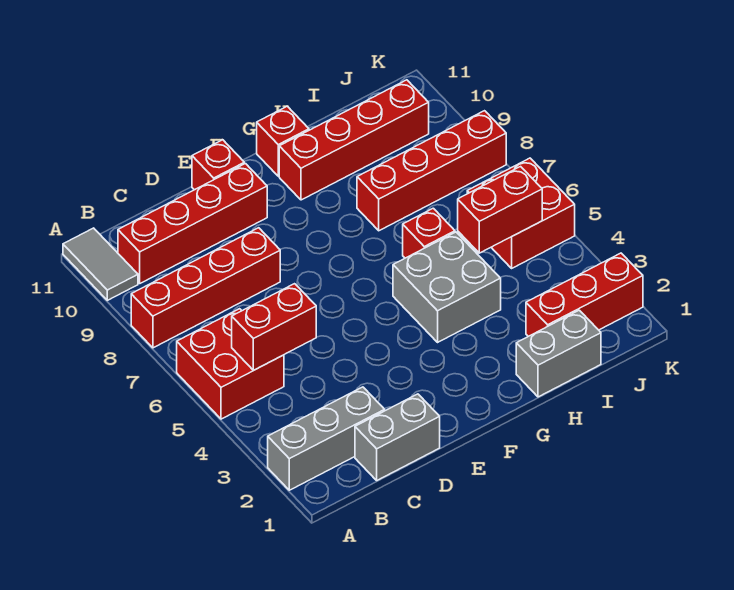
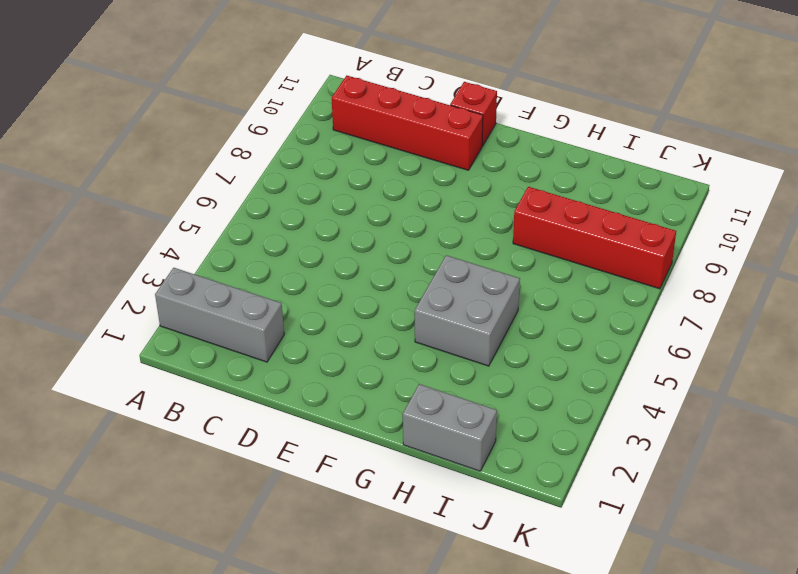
none -> red brick A5:B6 level 1
none -> red brick A8:D8 level 1
none -> grey tile A10:A11 level 1

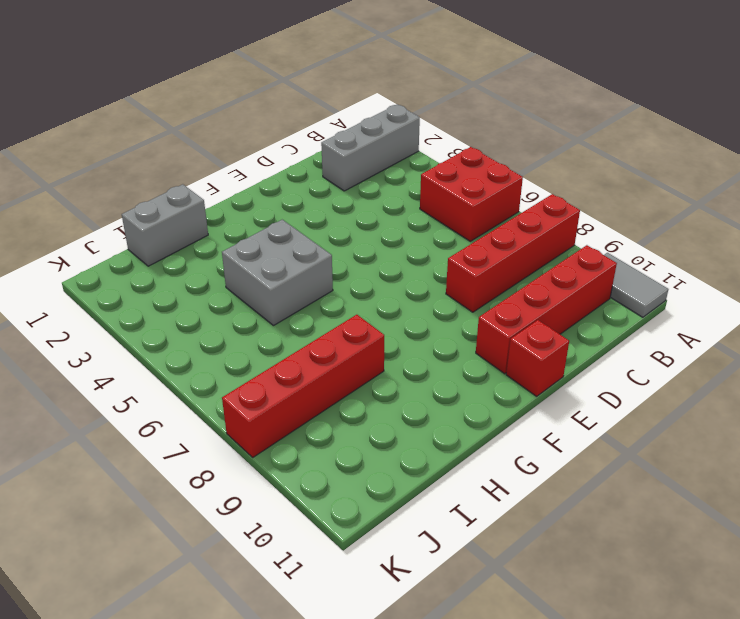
none -> grey brick C1:D1 level 1
none -> red brick G10:J10 level 1
none -> red brick G11 level 1

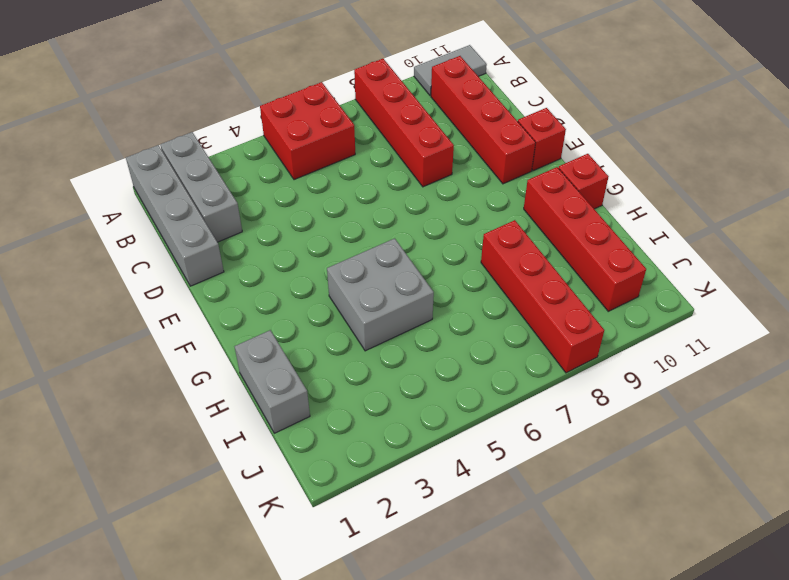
grey brick A1:D1 level 1 -> grey brick C1:D1 level 1
none -> red brick H6 level 1
none -> red brick I2:K2 level 1
none -> red brick J5:K6 level 1

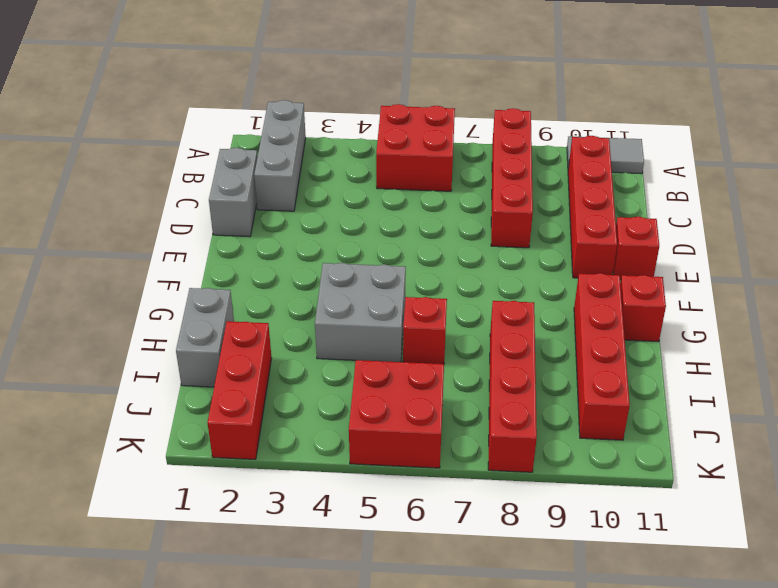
none -> red brick B5:C5 level 2
none -> red brick I5:J5 level 2

